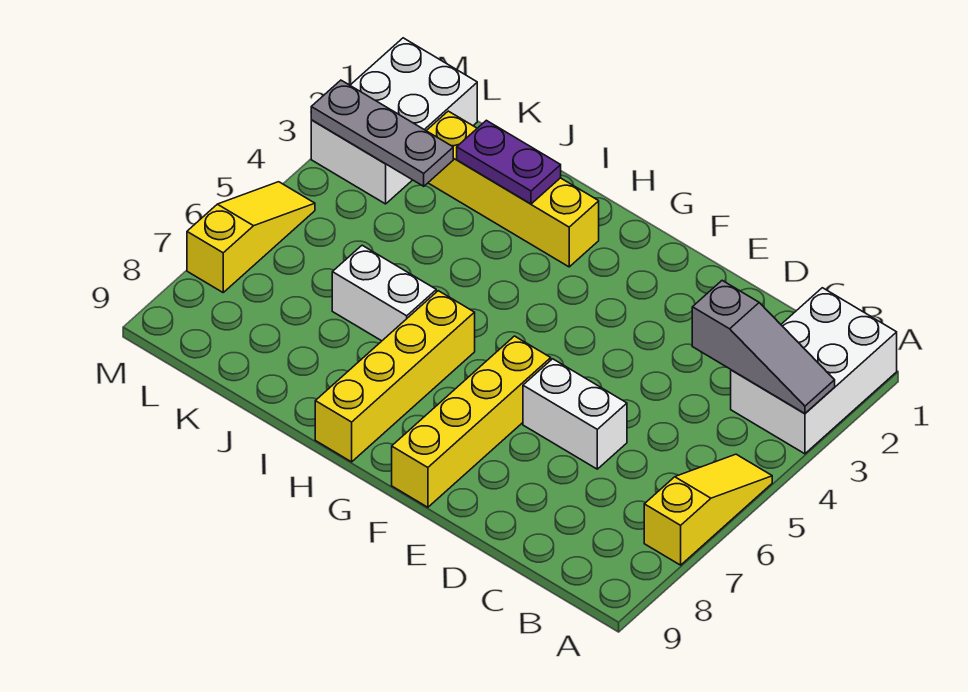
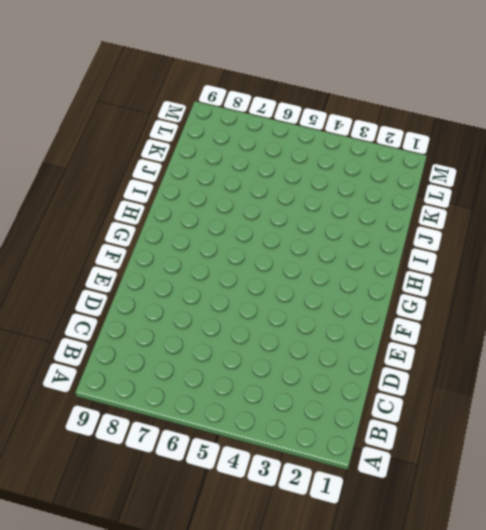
none -> white brick A1:B3 level 1
none -> yellow slope A5:A7 level 1 top 7
none -> white brick D6:E6 level 1

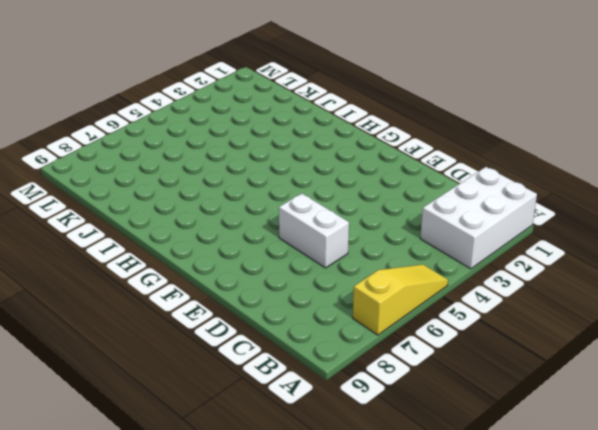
none -> yellow brick F6:F9 level 1
none -> yellow brick H2:K2 level 1
none -> yellow brick H6:H9 level 1

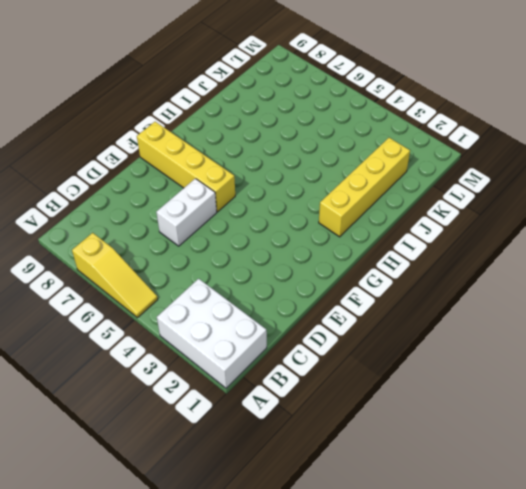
none -> yellow brick H6:H9 level 1
none -> white brick I6:J6 level 1
none -> white brick L1:M3 level 1

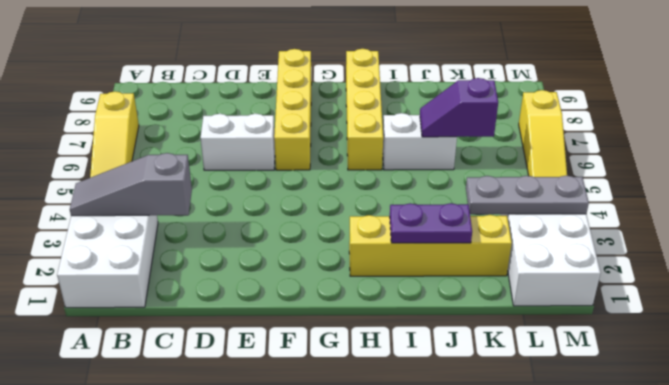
purple slope J6:K6 level 2 top K -> none

